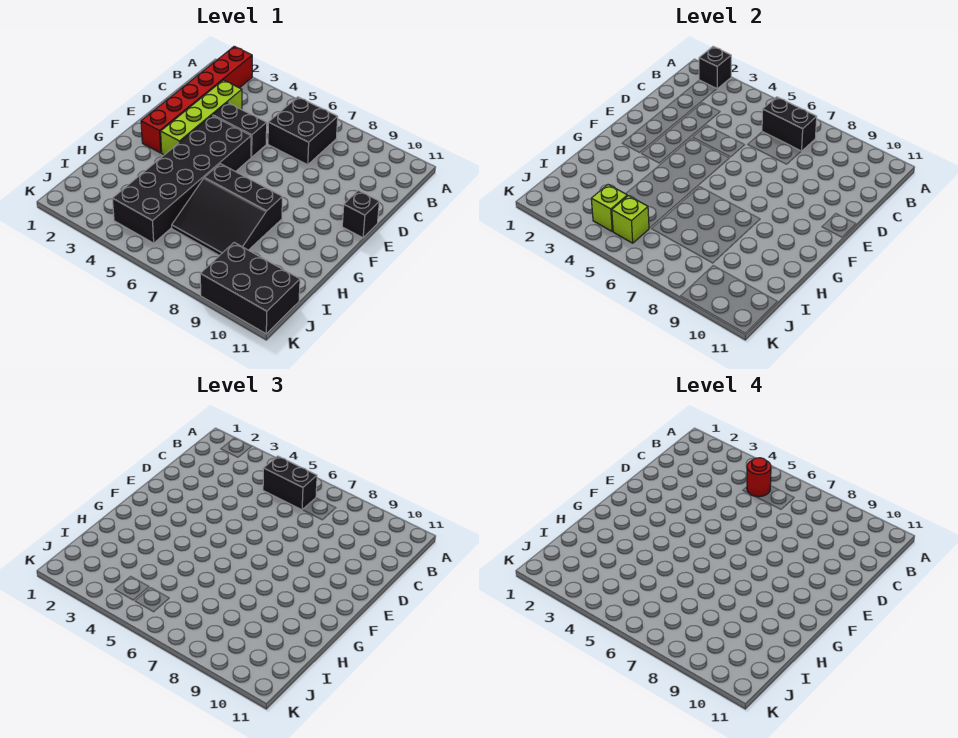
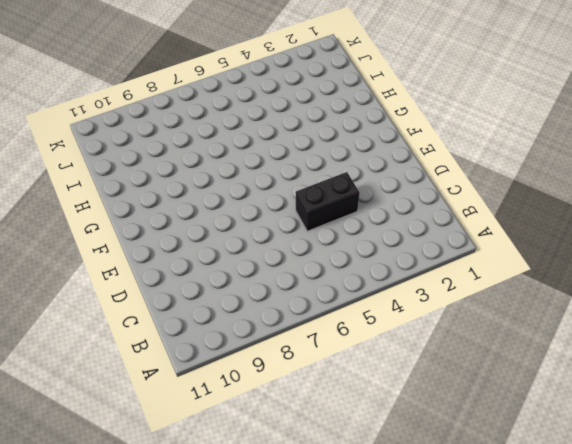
none -> red brick A2:F2 level 1
none -> black brick B6:C7 level 1
none -> lime brick C3:F3 level 1

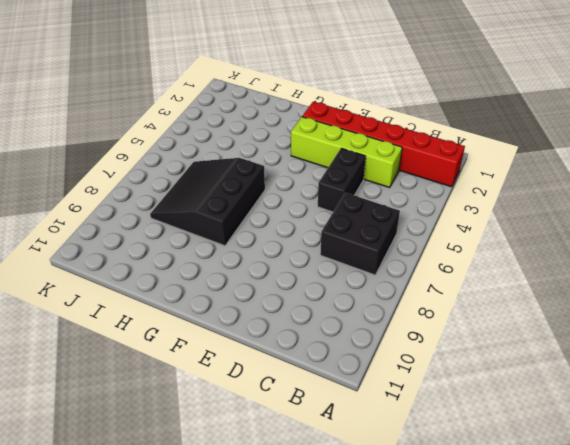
none -> black brick E4:J5 level 1
none -> black brick E11 level 1
none -> black brick J9:K11 level 1

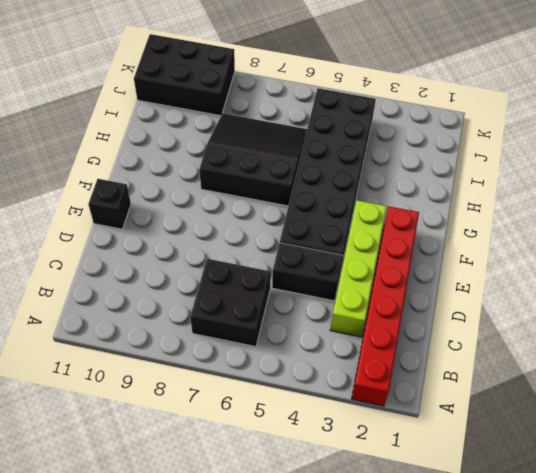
none -> black brick A2 level 2
none -> black brick B6:B7 level 2
none -> lime brick J4 level 2

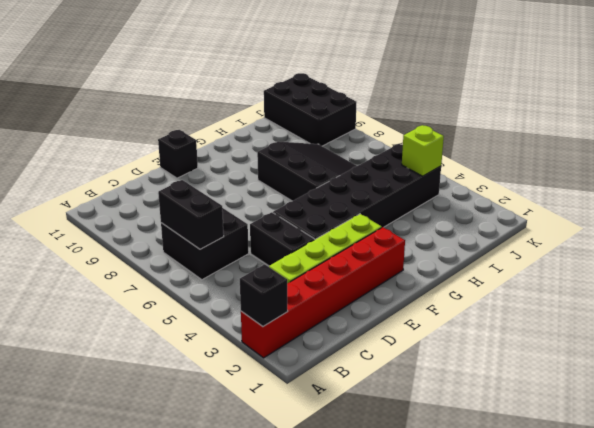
none -> lime brick J5 level 2
none -> black brick B5:B6 level 3
none -> red round brick B5 level 4

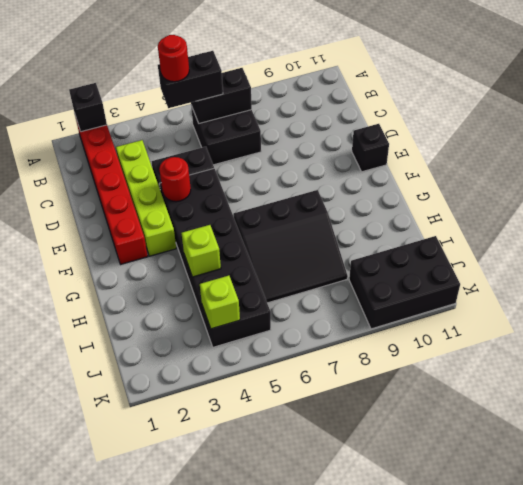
red round brick E4 level 2 -> none
lime brick H4 level 2 -> lime brick J5 level 2

